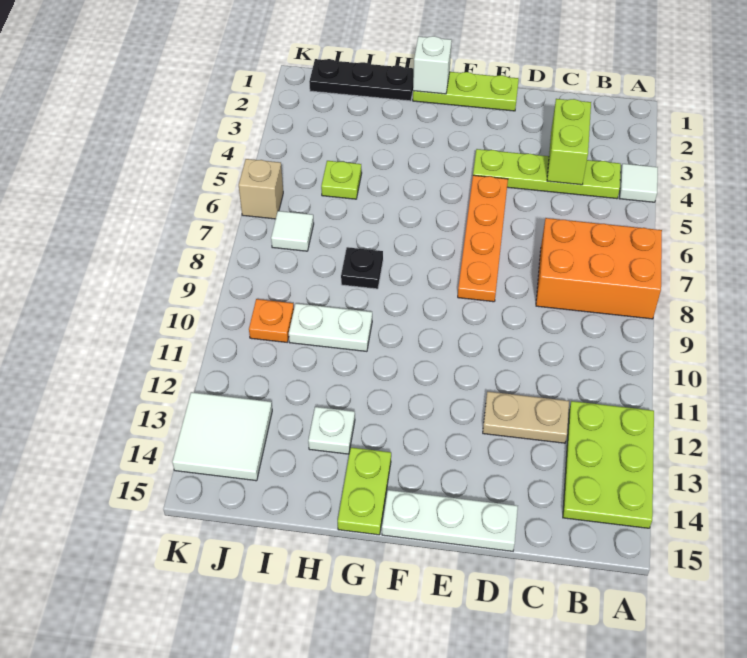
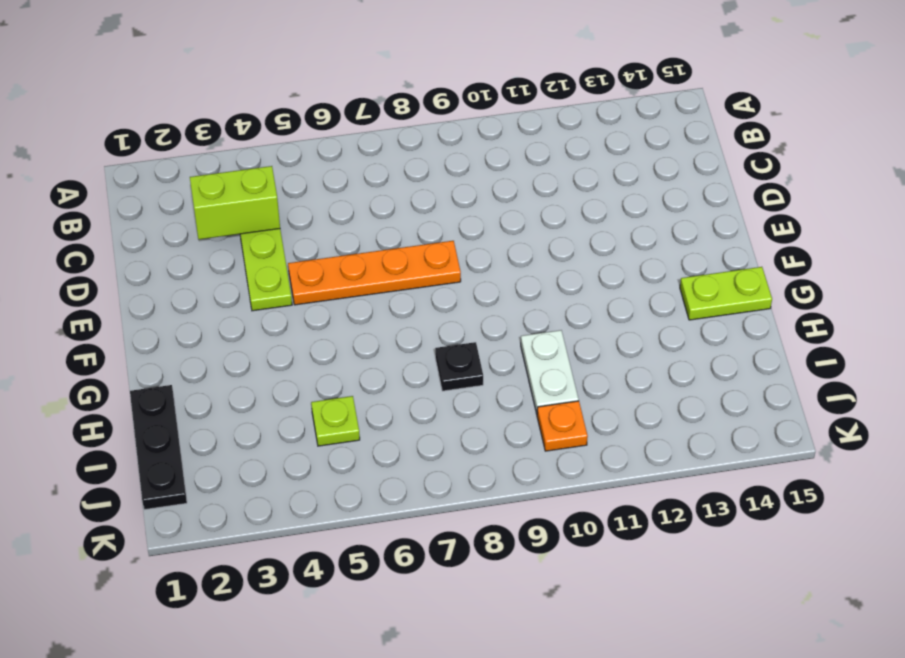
none -> white tile A4 level 1
none -> orange brick A7:C8 level 1
none -> lime plate A12:B14 level 1

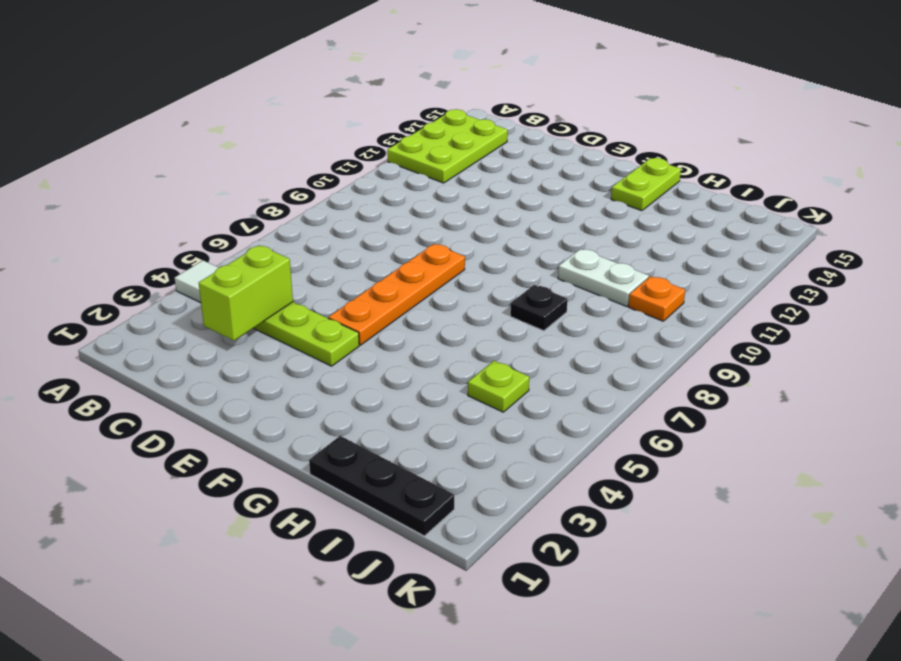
none -> orange brick A7:C8 level 1
none -> tan plate C12:D12 level 1
none -> white plate D15:F15 level 1

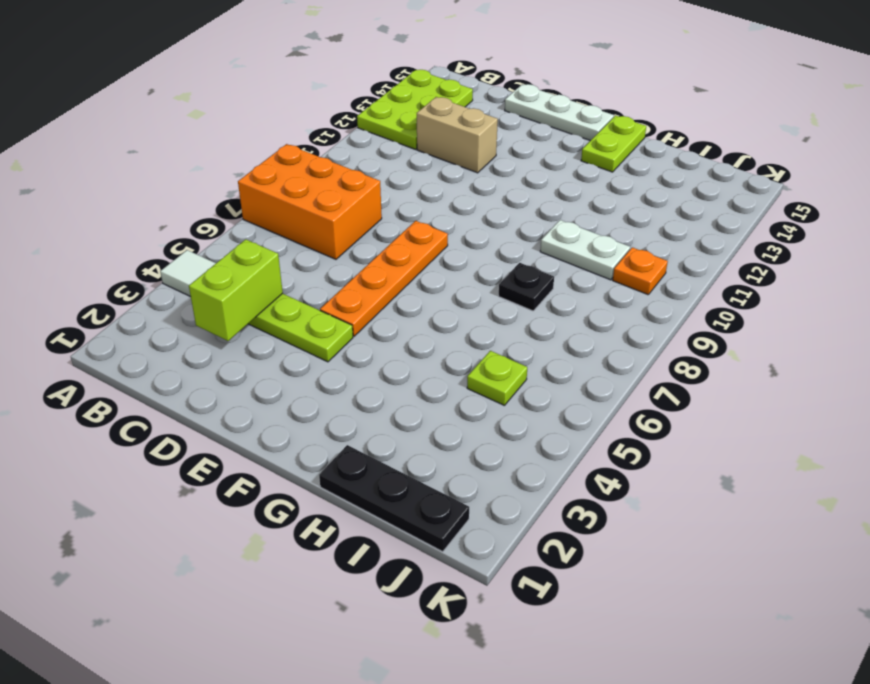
tan brick C12:D12 level 1 -> tan plate C12:D12 level 1
none -> lime plate E1:G1 level 1
none -> white plate H13 level 1
none -> white tile J7 level 1

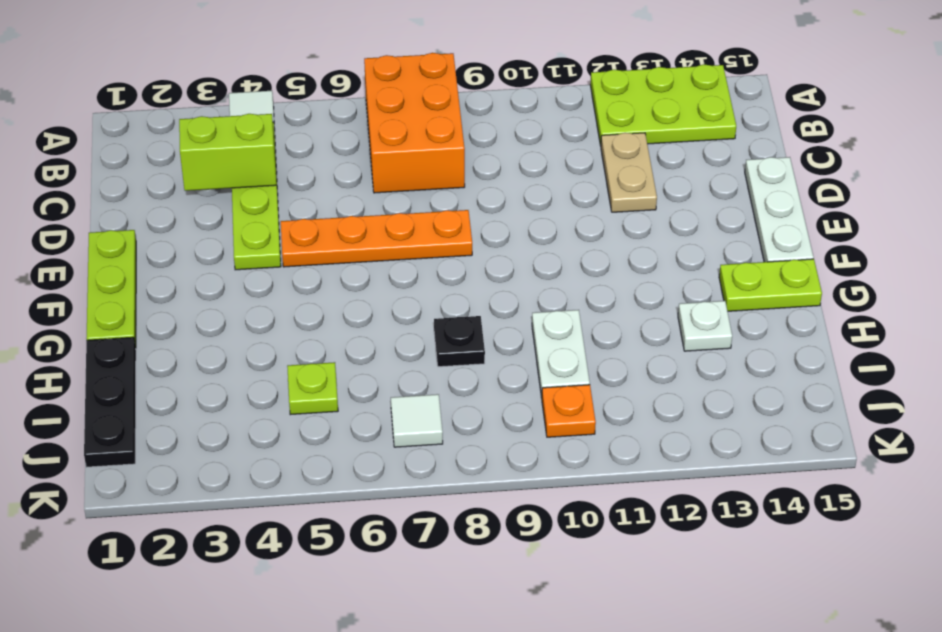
none -> white tile J13:K14 level 1
none -> tan brick K6 level 1
none -> white brick G1 level 2

